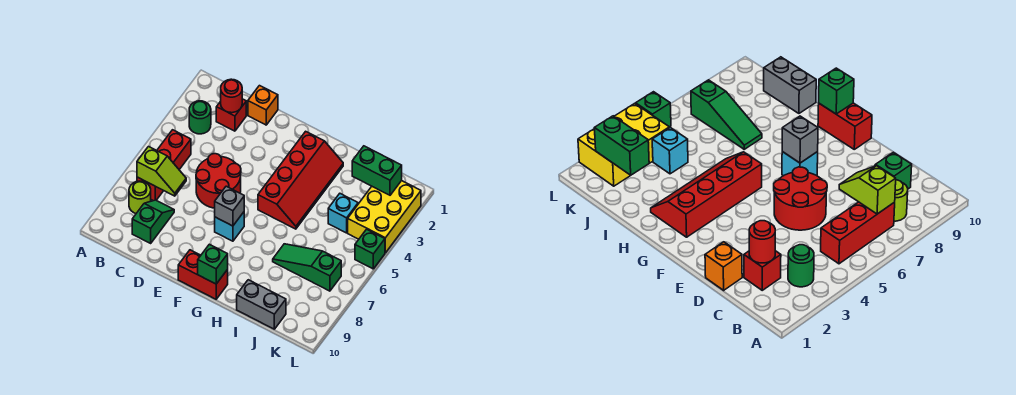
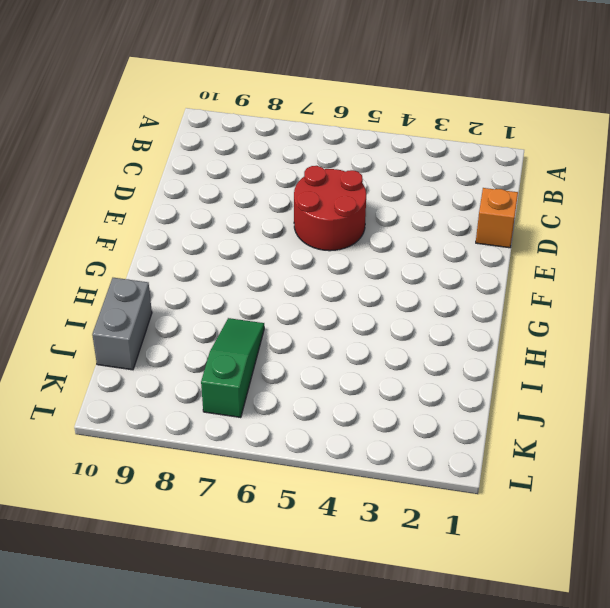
none -> green round brick B3 level 1
none -> red brick B5:B7 level 1
none -> lime round brick B8 level 1

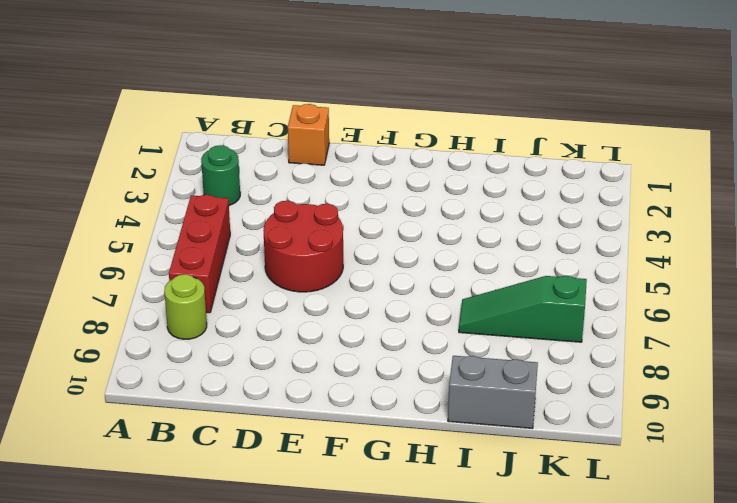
none -> red brick C2 level 1
none -> green slope C8:C9 level 1 top 9
none -> cyan brick F7 level 1

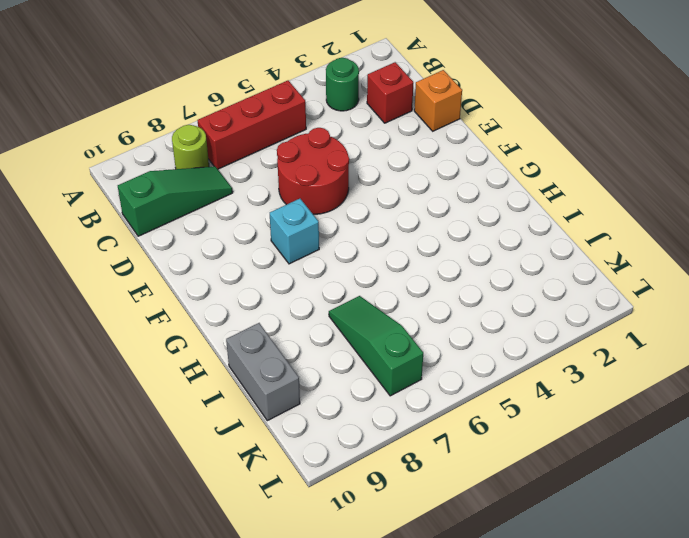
green slope C8:C10 level 1 top 10 -> green slope C8:C9 level 1 top 9
none -> red brick F10:G10 level 1
none -> red slope G2:H5 level 1 top G
none -> cyan brick J4 level 1

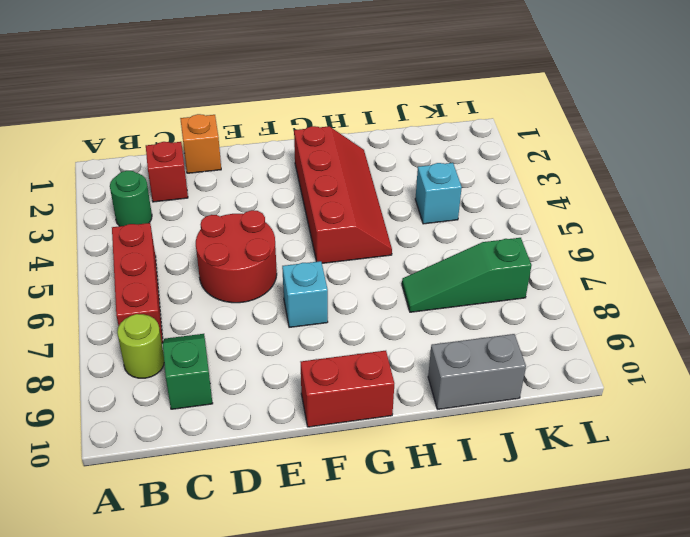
none -> yellow brick K2:L4 level 1
none -> green brick L5 level 1
none -> lime slope B7:C7 level 2 top B

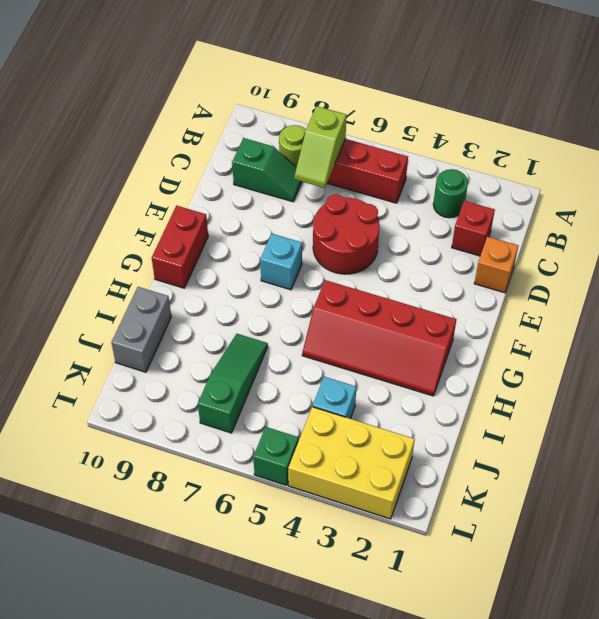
none -> red round brick C2 level 2
none -> grey brick F7 level 2
none -> green brick G10 level 2

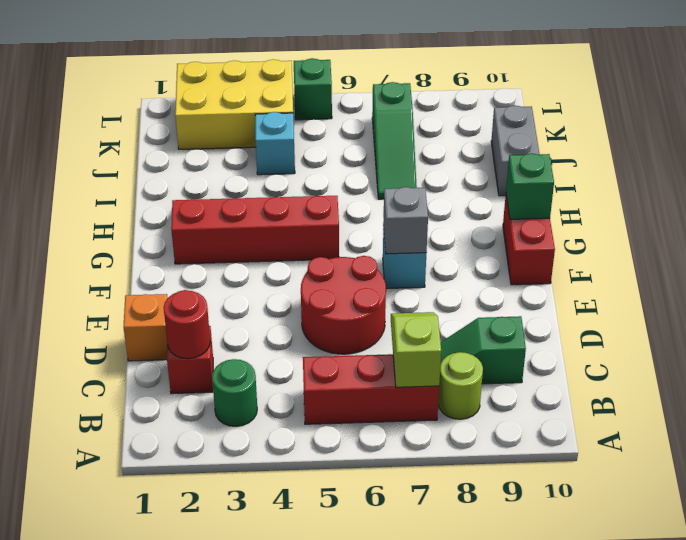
none -> green brick J2:K2 level 2

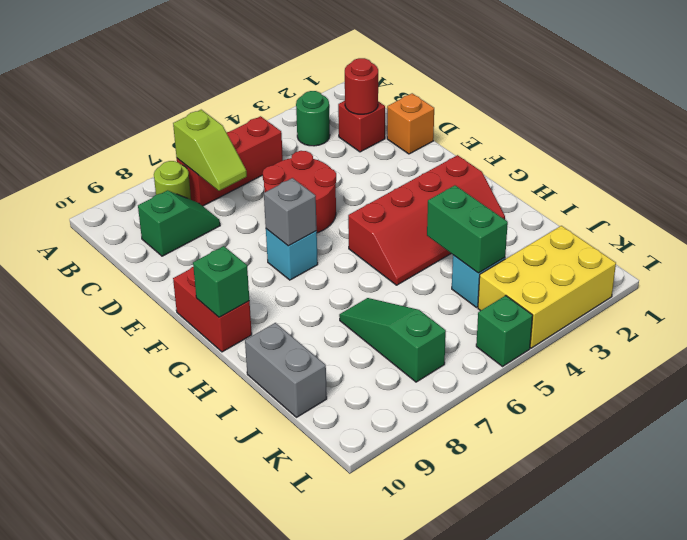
green brick I4:J4 level 2 -> green brick J2:K2 level 2

